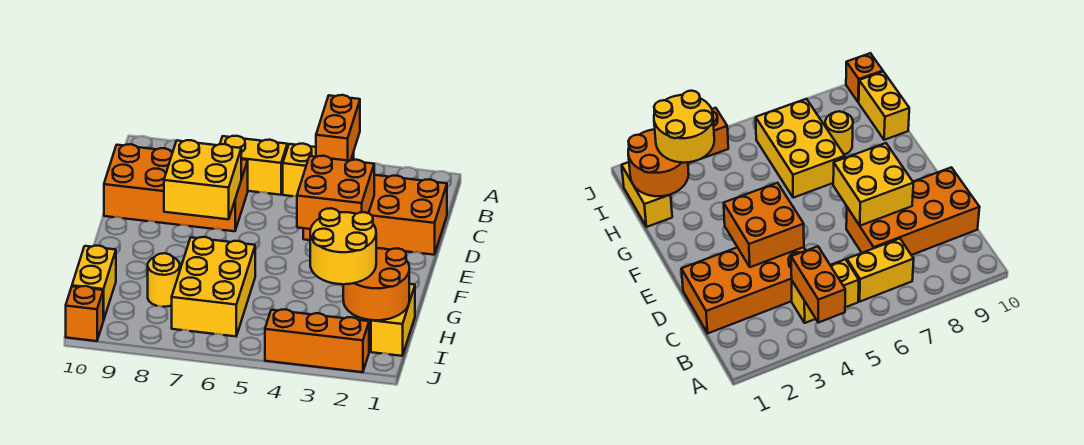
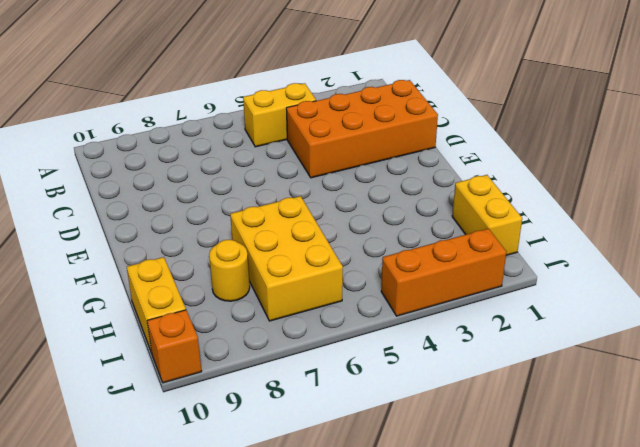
none -> yellow brick B6:B7 level 1
none -> orange brick C7:D10 level 1
none -> orange brick A4:B4 level 2

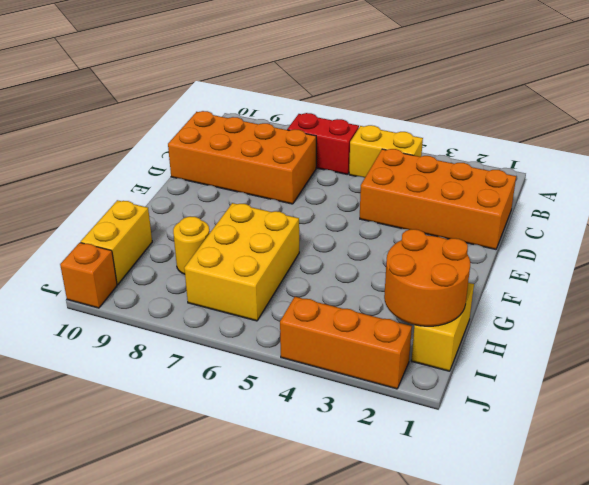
red brick B6:B7 level 1 -> yellow brick B6:B7 level 1
none -> orange brick A4:B4 level 2
none -> orange brick D3:E4 level 2
none -> yellow brick D7:E8 level 2

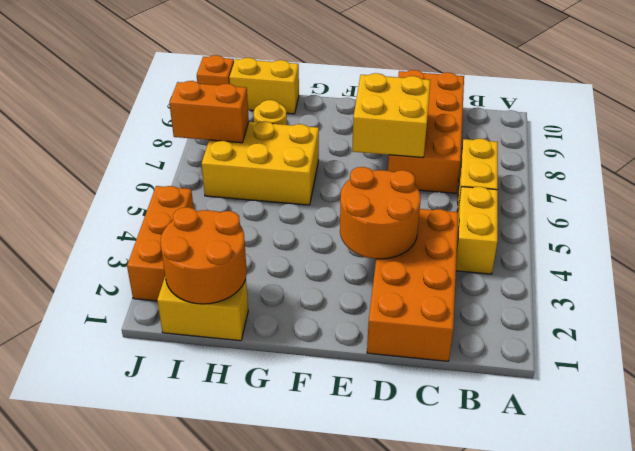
orange round brick D3:E4 level 2 -> orange brick D3:E4 level 2
orange brick I7:J7 level 2 -> orange brick A4:B4 level 2
none -> yellow round brick H2:I3 level 3

